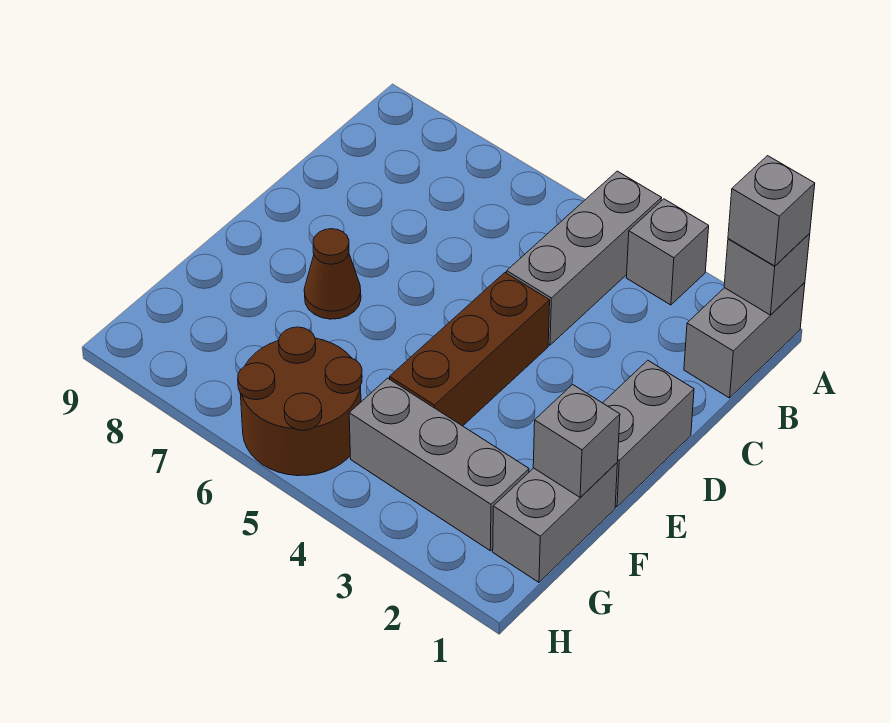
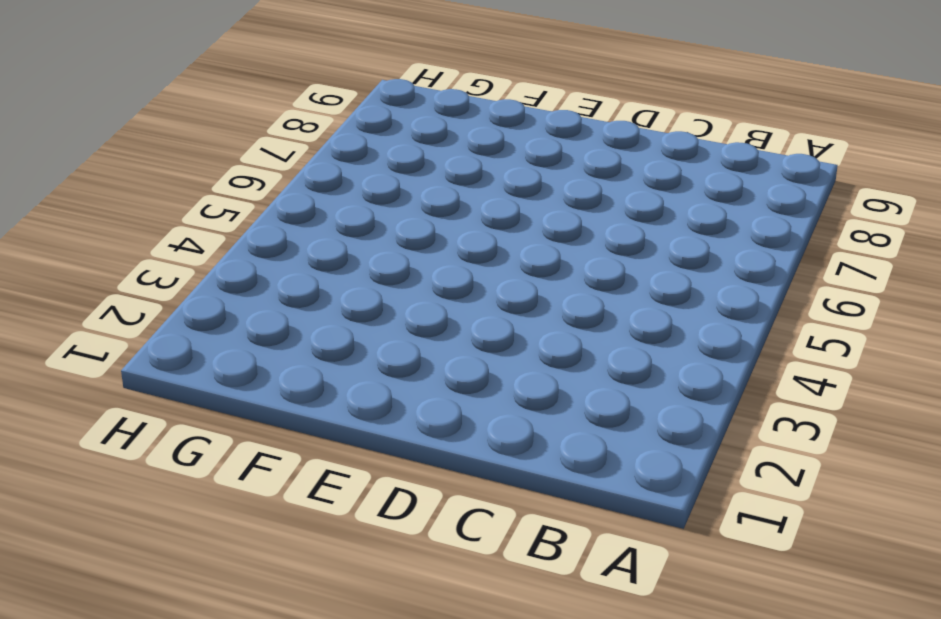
none -> grey brick A1:B1 level 1
none -> grey brick A3 level 1
none -> grey brick A4:C4 level 1

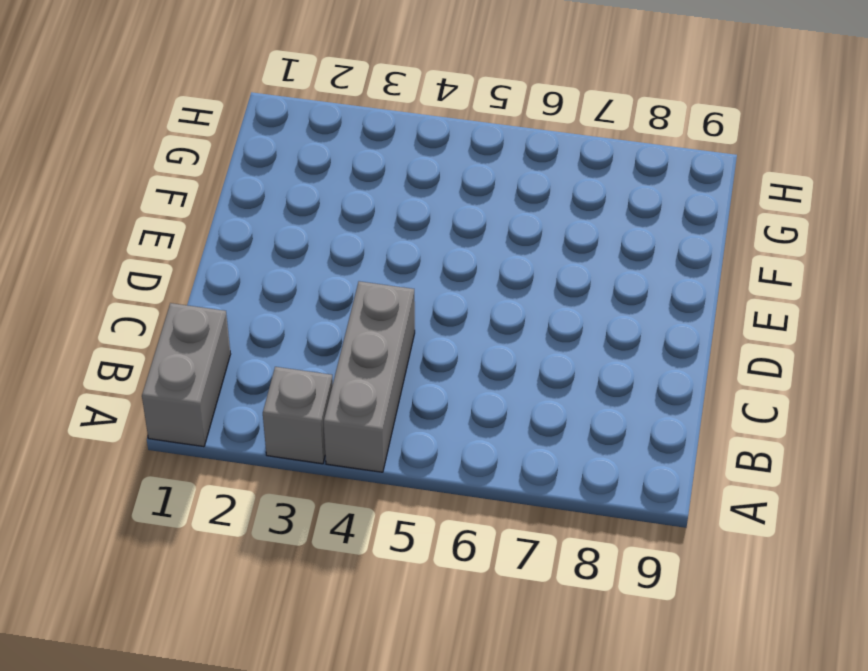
none -> grey brick D1:E1 level 1
none -> brown brick D4:F4 level 1
none -> brown cone E7 level 1

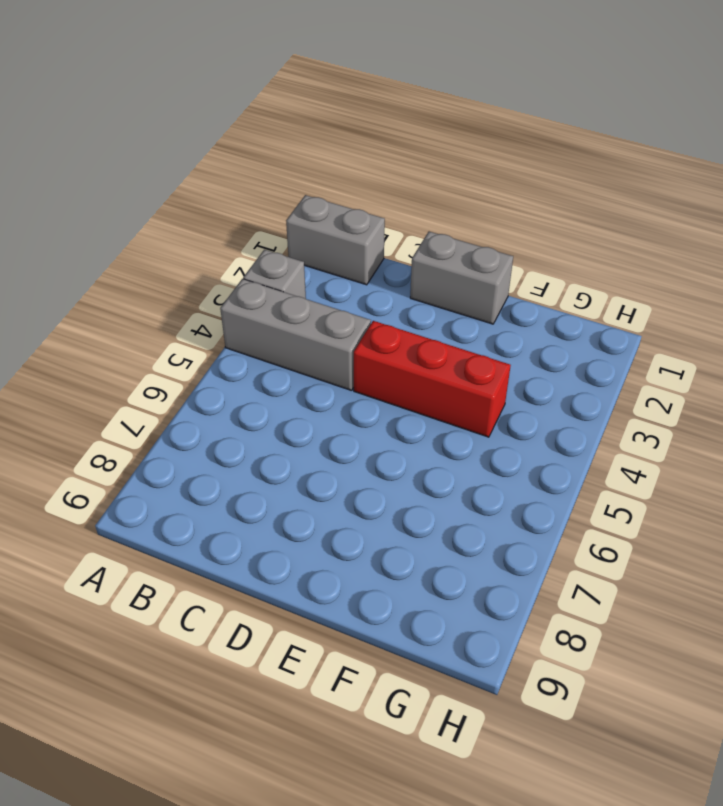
red brick D4:F4 level 1 -> brown brick D4:F4 level 1
none -> brown cone E7 level 1
none -> grey brick F1:G1 level 1
none -> grey brick G2:G4 level 1

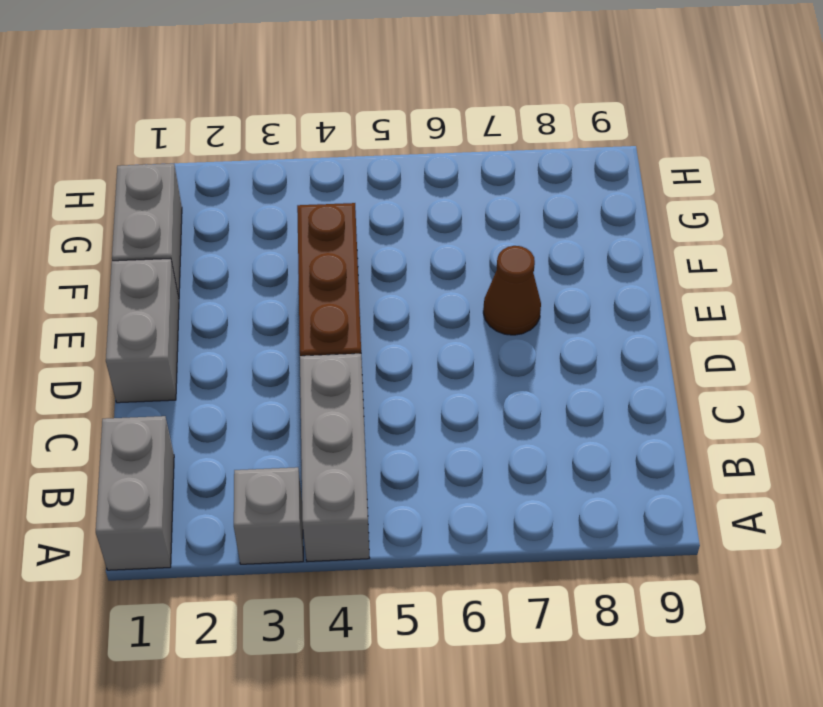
none -> grey brick G2:G4 level 1
none -> brown round brick G5:H6 level 1
none -> grey brick A1 level 2

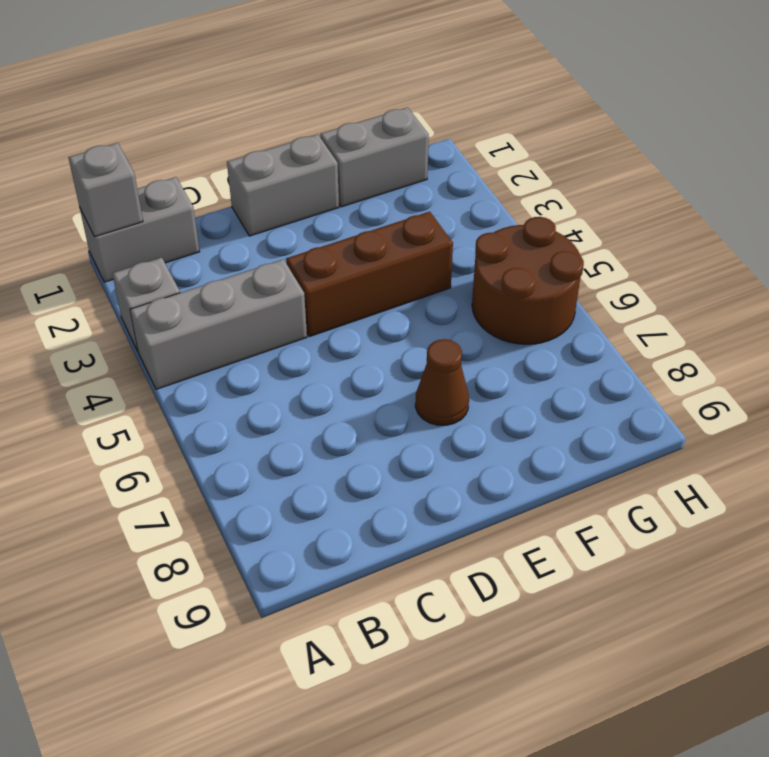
none -> grey brick G2:G4 level 1
none -> grey brick F1 level 2
none -> grey brick A1 level 3

